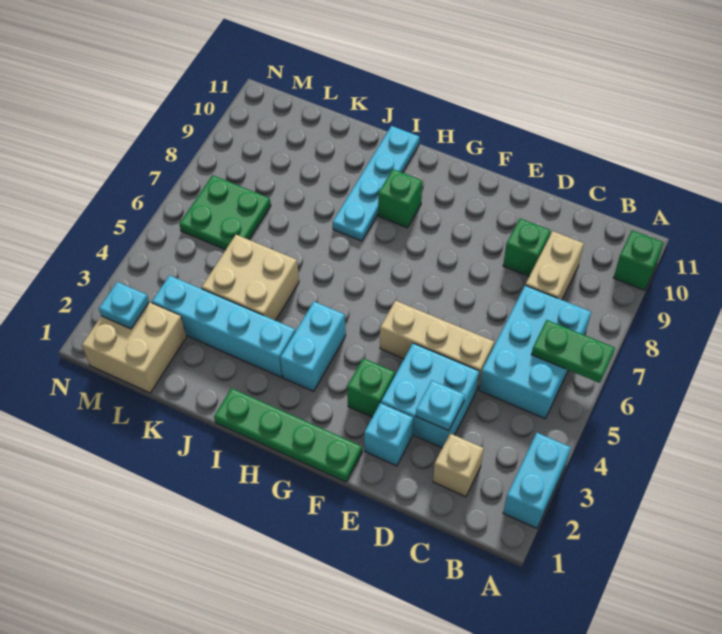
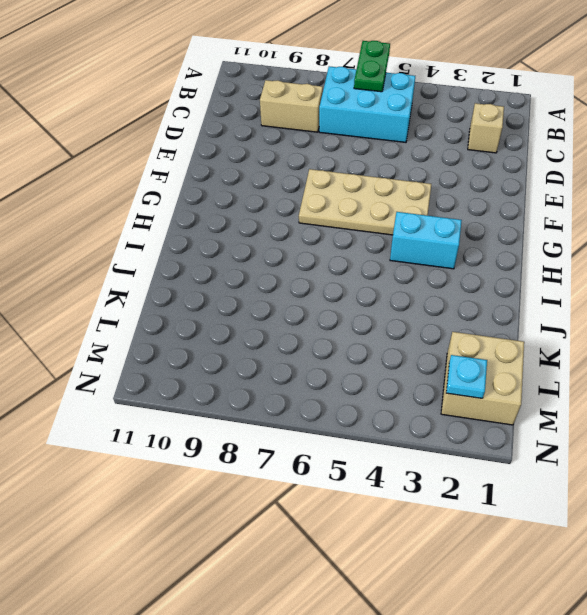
tan plate F4:G7 level 1 -> tan brick D5:F5 level 1
none -> cyan brick A2:A3 level 1
none -> green brick A10 level 1
none -> cyan brick D3:E4 level 1

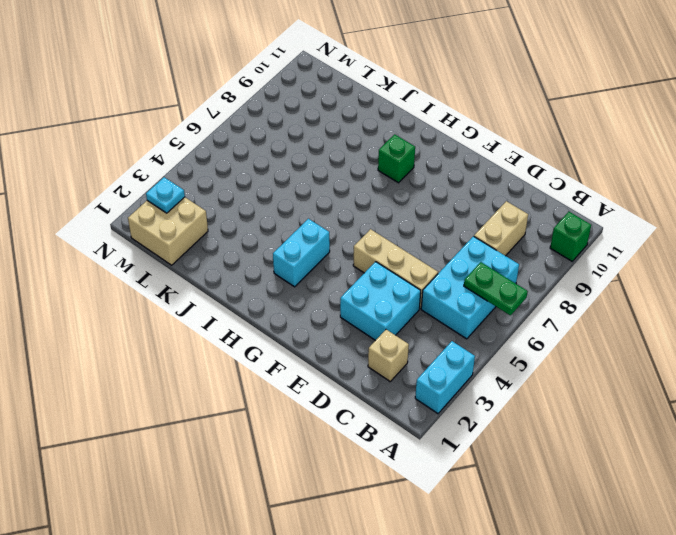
none -> green brick D9 level 1
none -> cyan brick E2 level 1
none -> green plate F1:I1 level 1

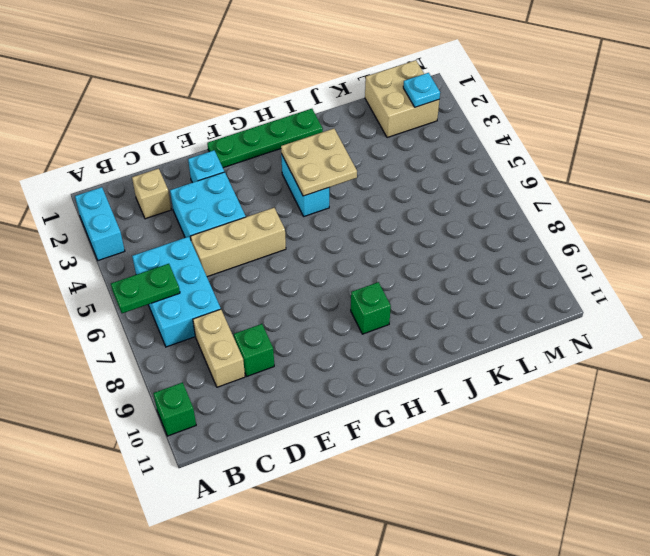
tan plate H3:I4 level 2 -> none
none -> green brick F3 level 1
none -> cyan brick I3:L3 level 1
none -> cyan plate I8:I11 level 1

